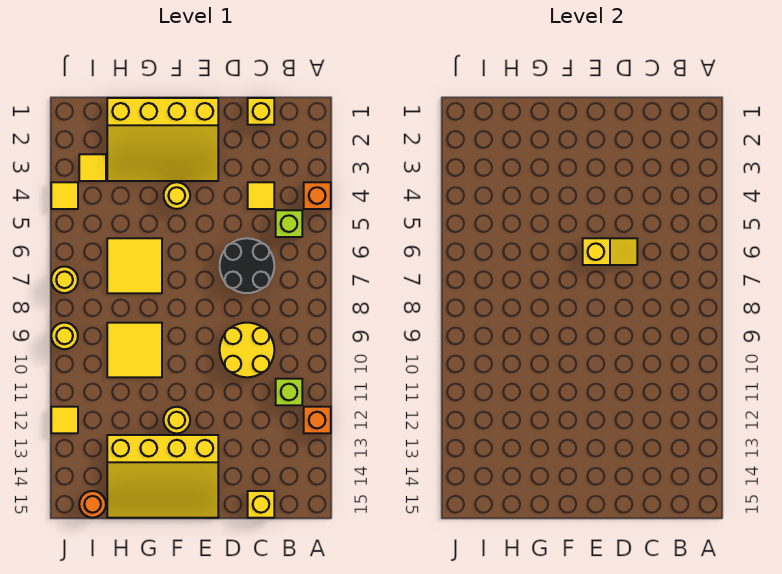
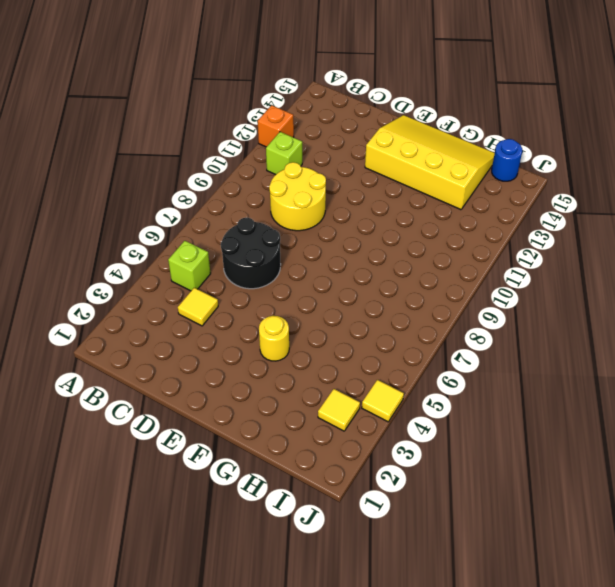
blue round brick I15 level 1 -> orange round brick I15 level 1
none -> orange brick A4 level 1
none -> yellow brick C1 level 1
none -> yellow brick C15 level 1

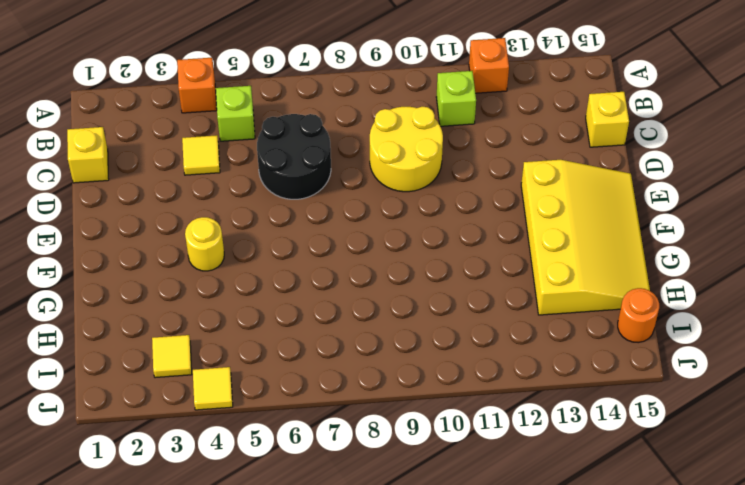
none -> yellow slope E1:H3 level 1 top 1
none -> yellow round brick F12 level 1
none -> yellow tile G6:H7 level 1

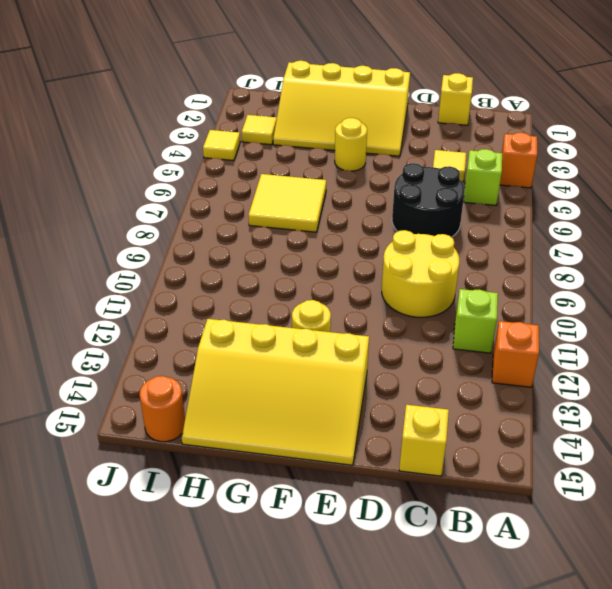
none -> yellow tile G9:H10 level 1
none -> yellow round brick J7 level 1
none -> yellow round brick J9 level 1

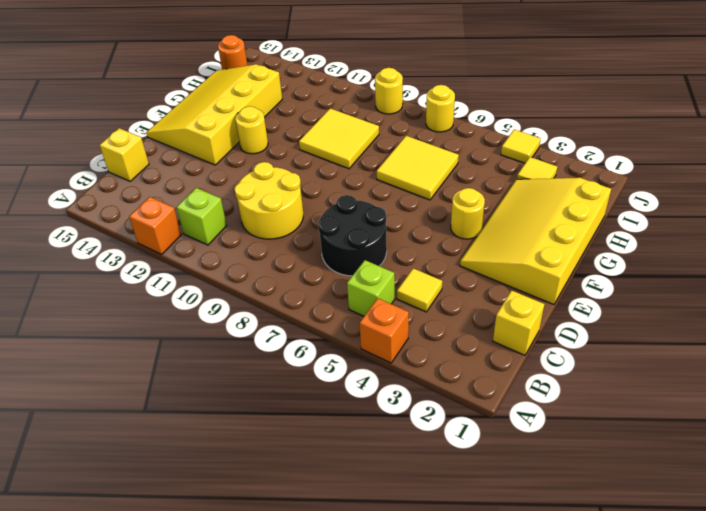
none -> yellow tile J12 level 1
none -> yellow slope D6:E6 level 2 top E

